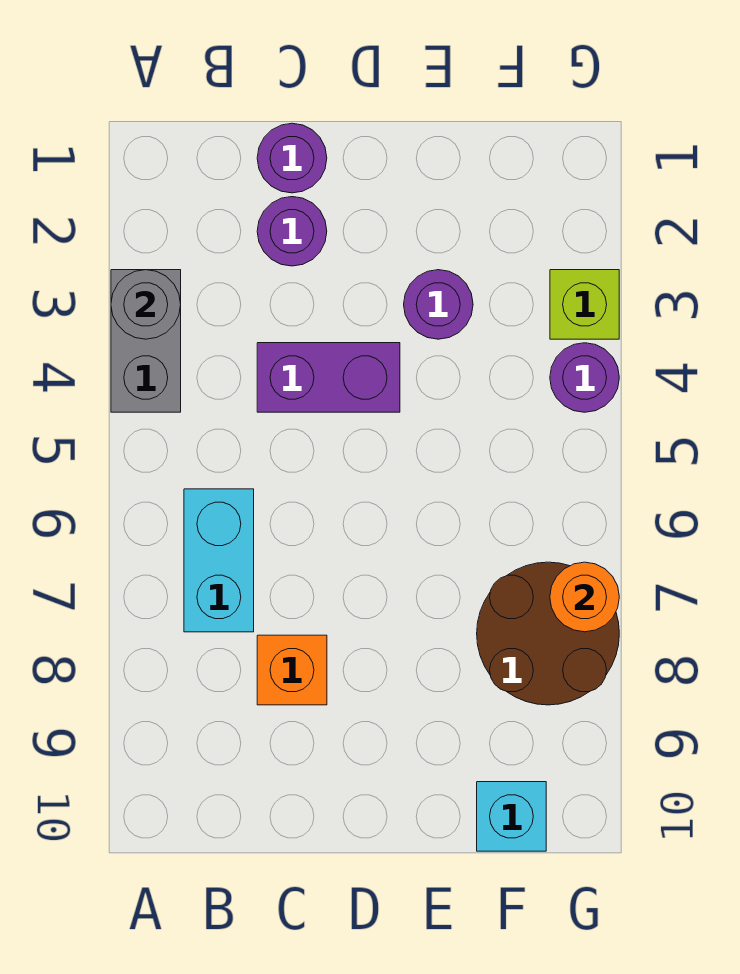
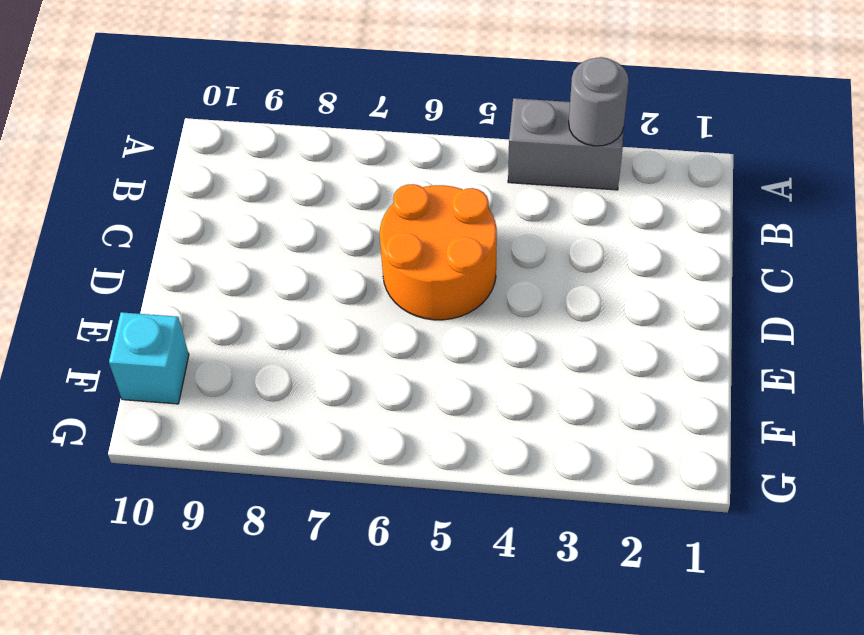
orange round brick C5:D6 level 1 -> none
none -> cyan brick B6:B7 level 1
none -> purple round brick C1 level 1
none -> purple round brick C2 level 1

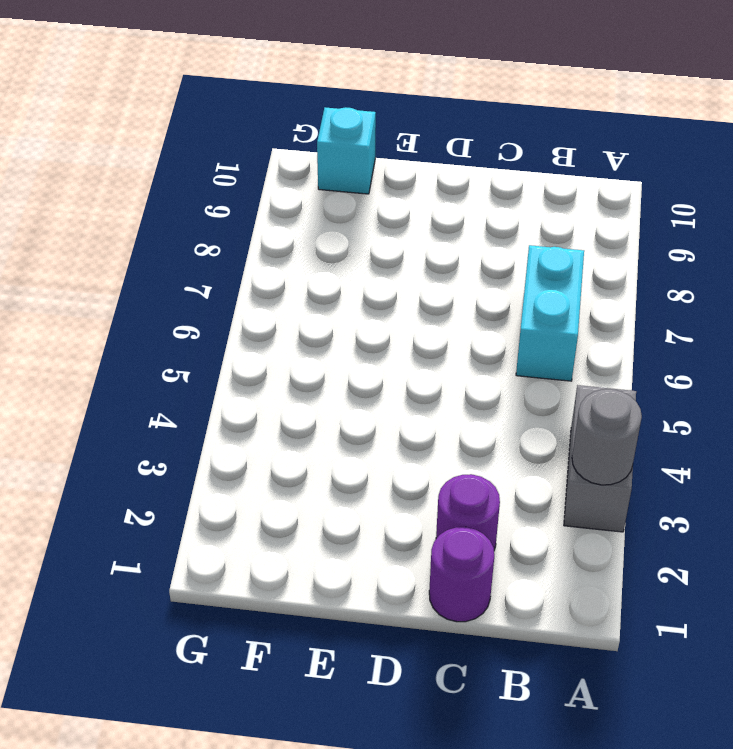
none -> purple brick C4:D4 level 1
none -> orange brick C8 level 1
none -> purple round brick E3 level 1

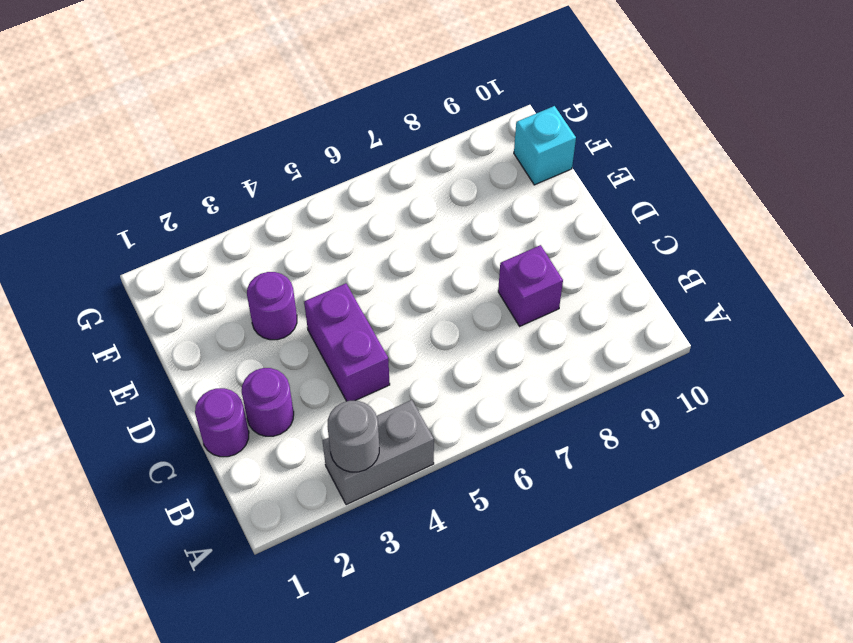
purple brick C8 level 1 -> orange brick C8 level 1
none -> cyan brick B6:B7 level 1
none -> brown round brick F7:G8 level 1
none -> lime brick G3 level 1

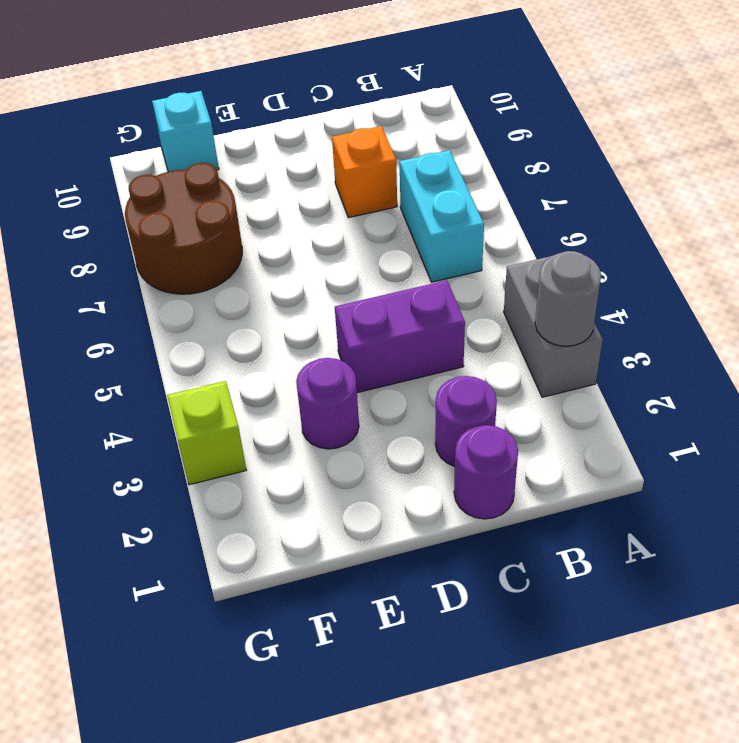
none -> purple round brick G4 level 1
none -> orange round brick G7 level 2

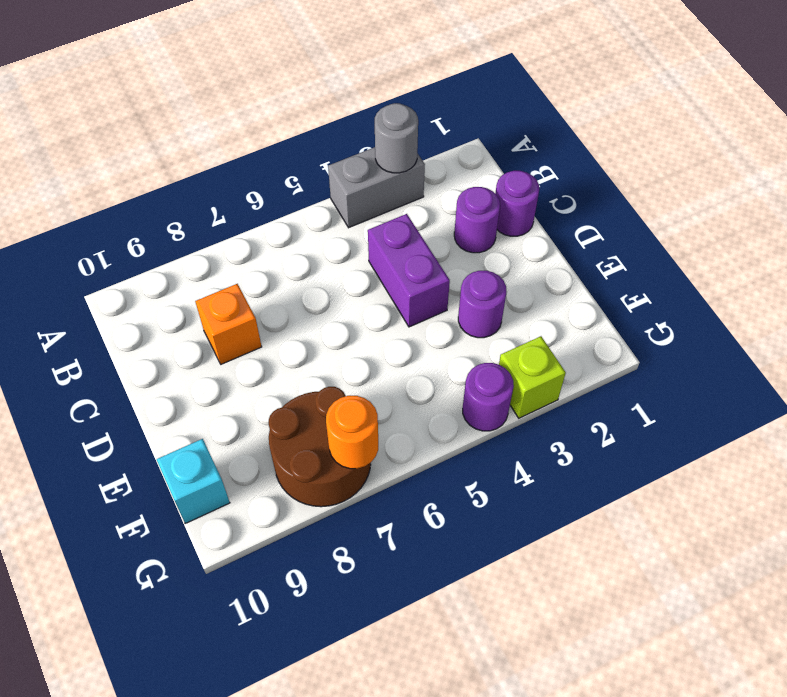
none -> cyan brick B6:B7 level 1

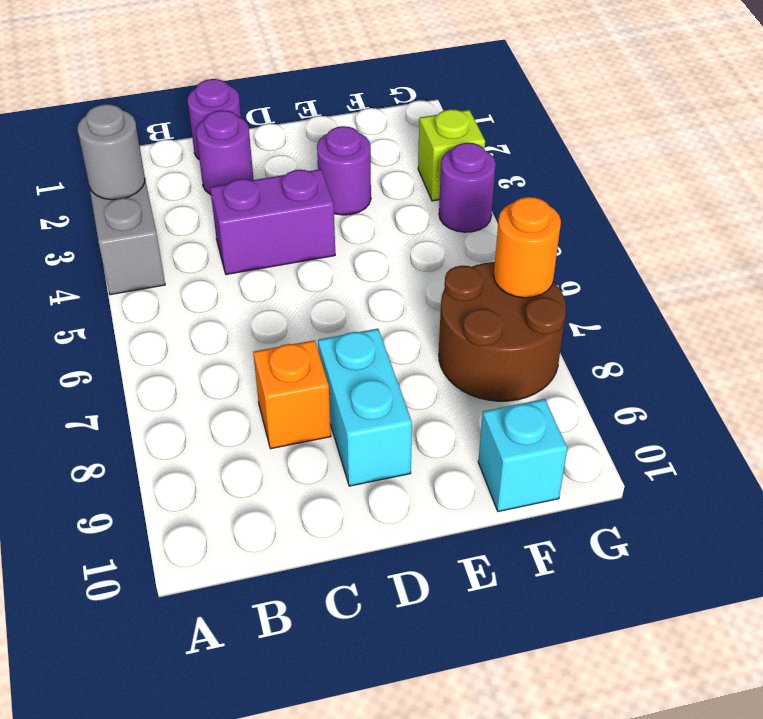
cyan brick D8:D9 level 1 -> cyan brick B6:B7 level 1

